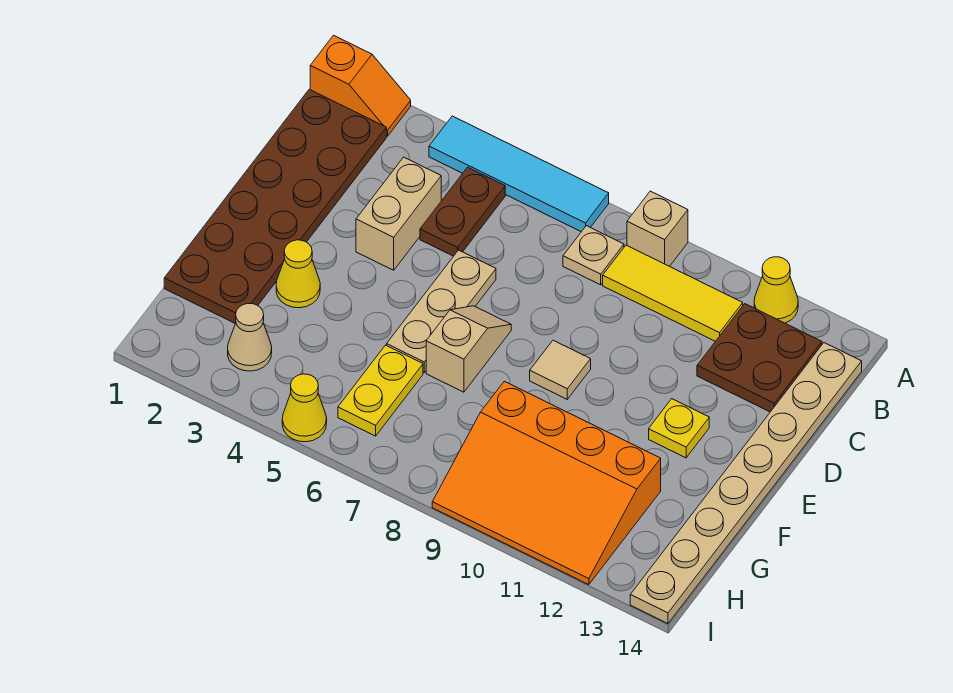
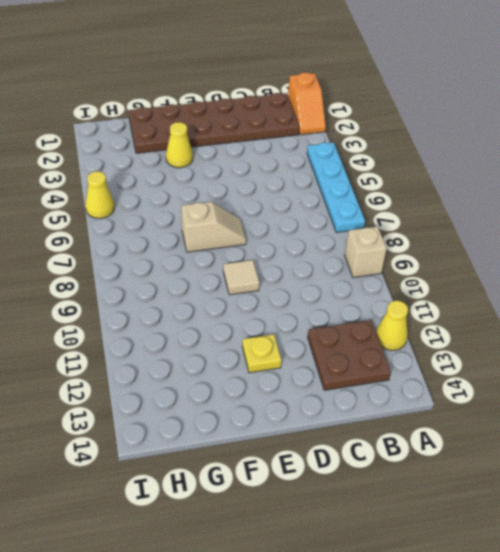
cyan plate A4:A7 level 1 -> cyan tile A4:A7 level 1
none -> brown plate B5:C5 level 1
none -> tan plate B8 level 1
none -> yellow tile B9:B11 level 1

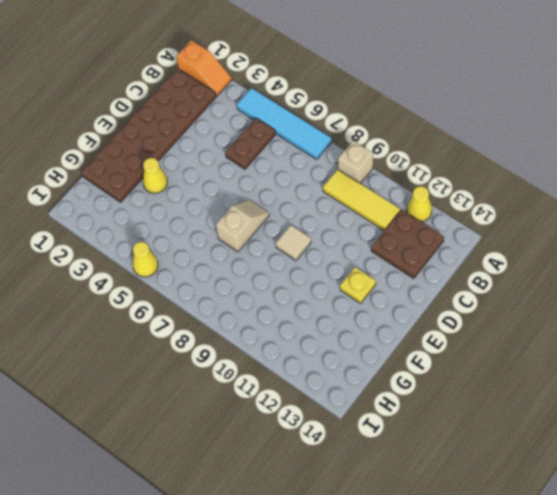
none -> tan plate B8 level 1
none -> tan plate B14:I14 level 1
none -> tan brick C4:D4 level 1

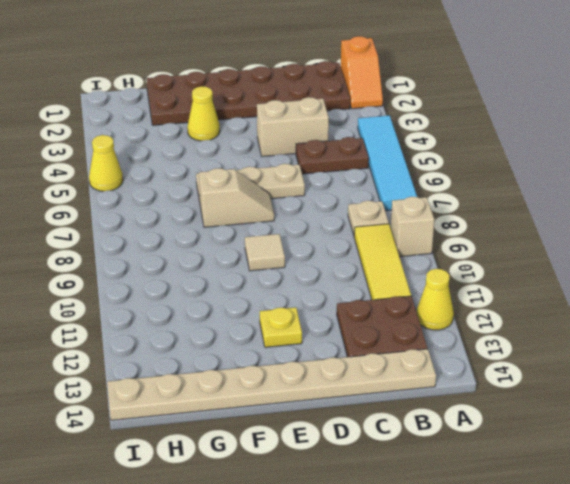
none -> yellow plate G6:H6 level 1
none -> orange slope G9:I12 level 1 top G
none -> tan cone H3 level 1

